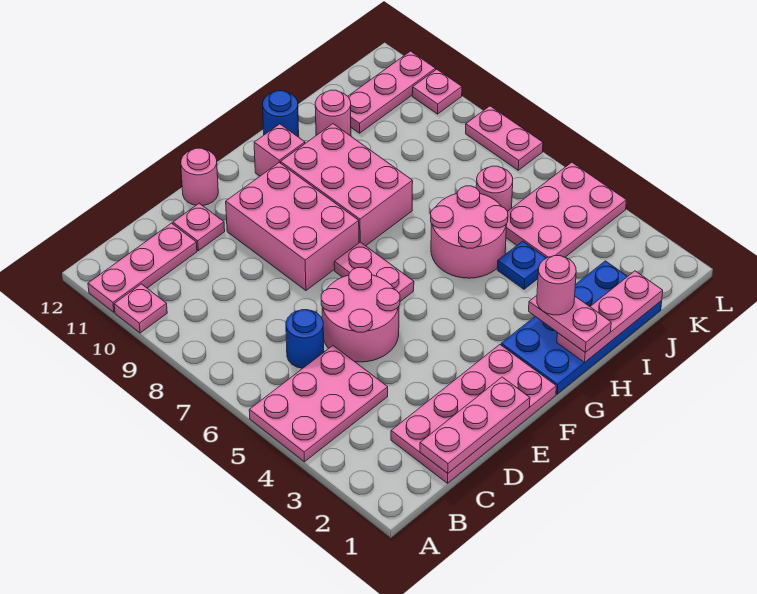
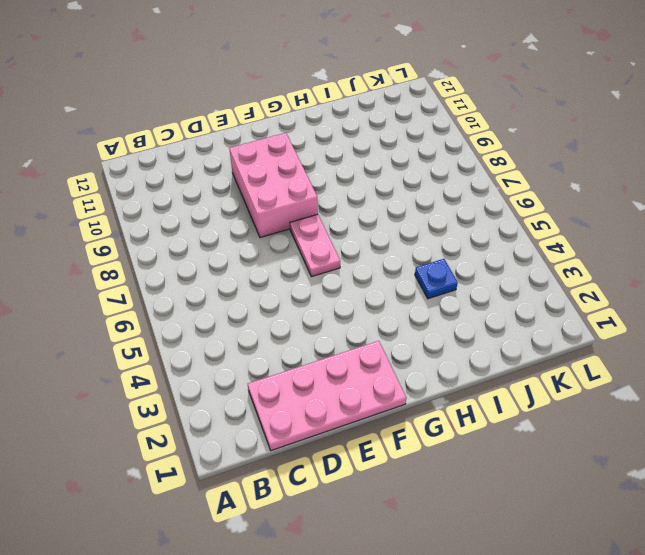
none -> pink plate A4:C5 level 1
none -> pink plate A10 level 1
none -> pink plate A11:C11 level 1

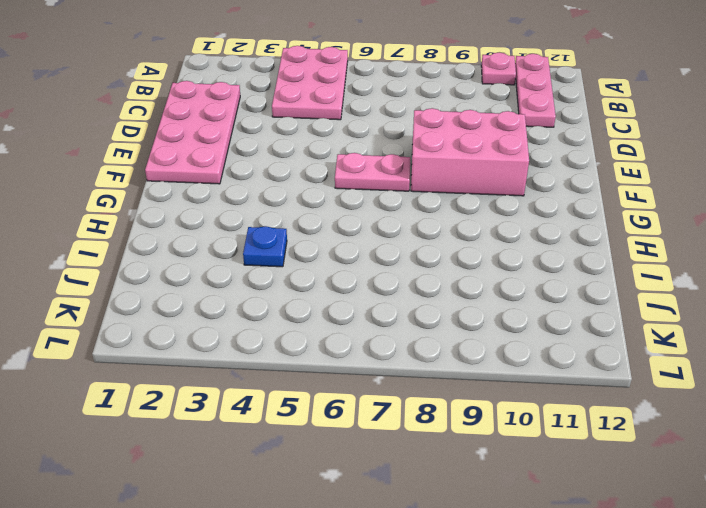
none -> blue round brick C6 level 1
none -> pink round brick D5:E6 level 1
none -> pink plate D11 level 1

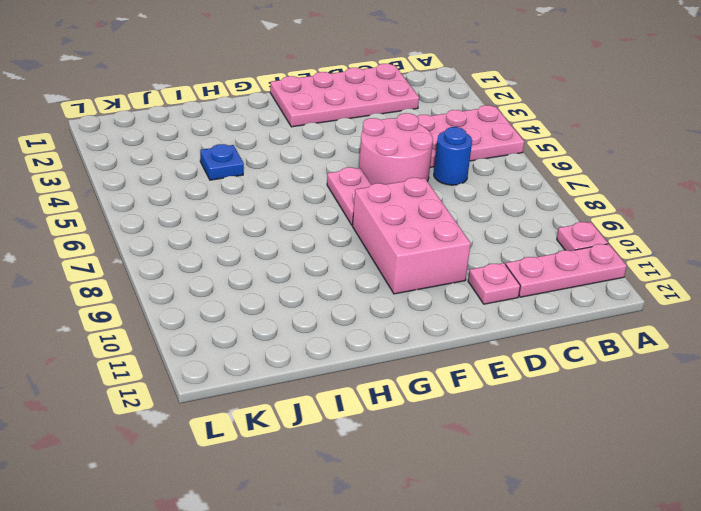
none -> pink round brick E12 level 1
none -> blue plate G1:J2 level 1
none -> pink brick G8:H10 level 1

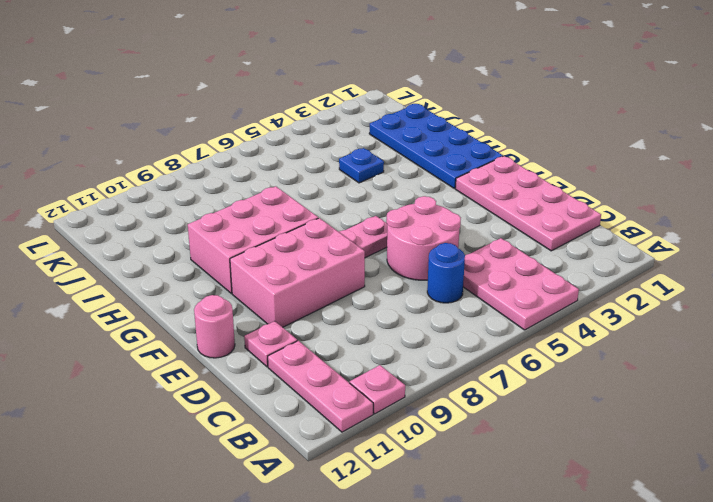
none -> pink brick G11 level 1
none -> pink round brick H5:I6 level 1
none -> blue round brick H12 level 1

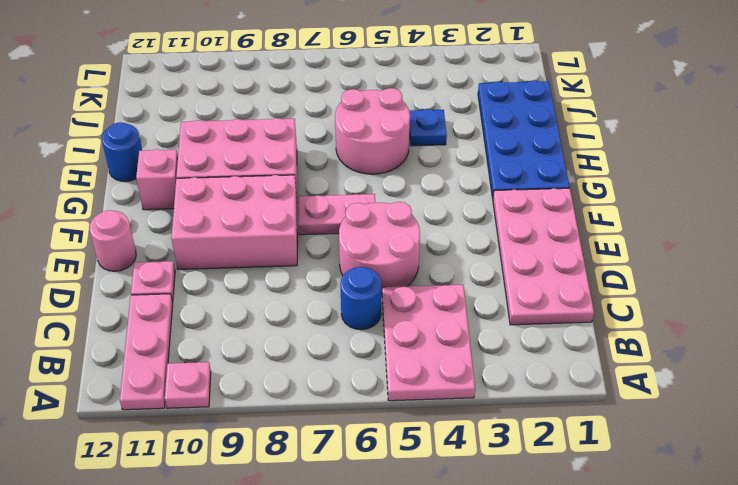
none -> pink round brick I11 level 1
none -> pink plate J4:L5 level 1
none -> pink round brick J6 level 1

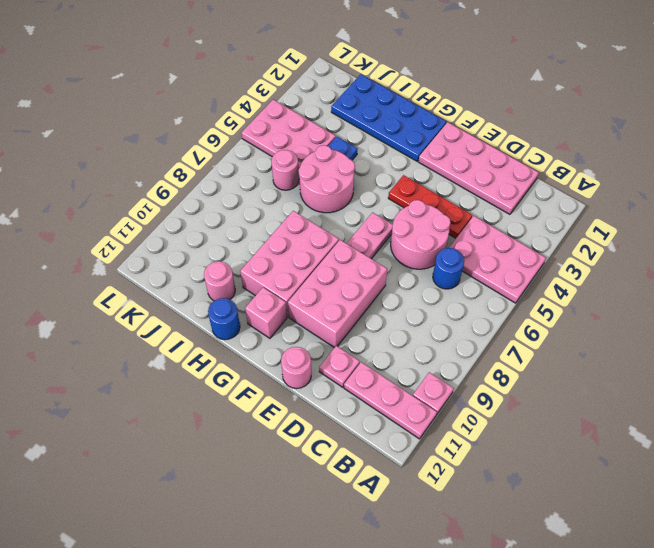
red plate D4:F4 level 1 -> none
none -> pink plate J11:L11 level 1
none -> pink plate L7:L8 level 1
none -> pink plate L10 level 1

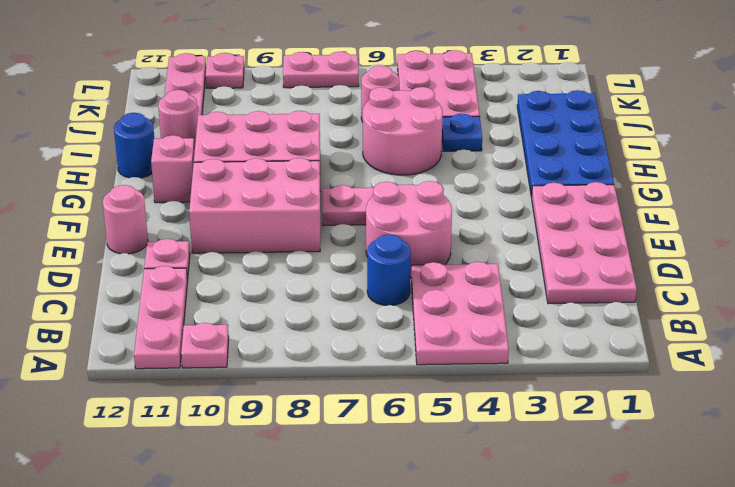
none -> pink plate C1:E1 level 2
none -> pink plate H1:J1 level 2
none -> pink plate H1:H2 level 3

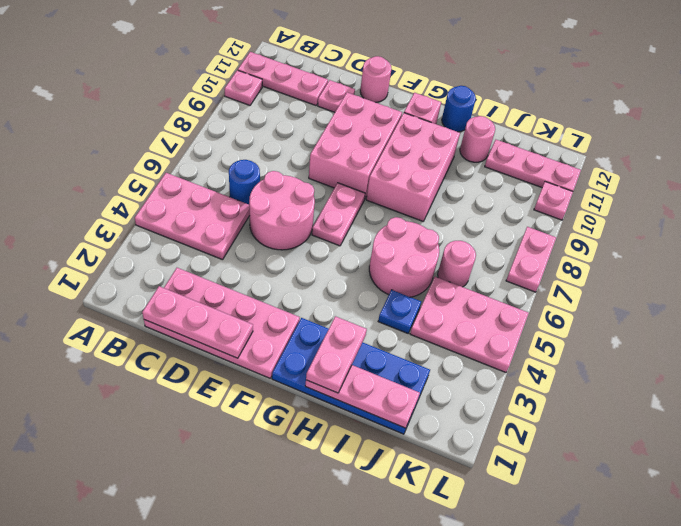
none -> pink round brick H2 level 4

